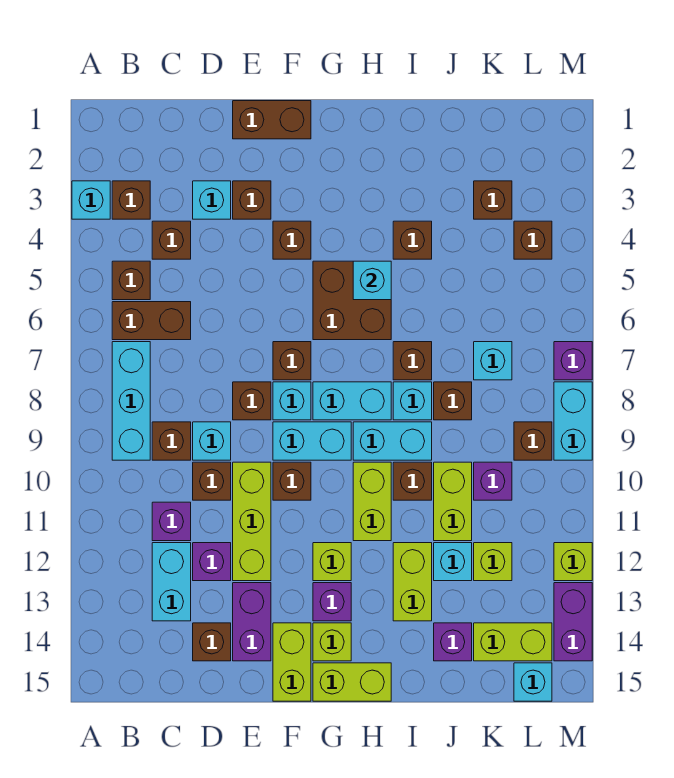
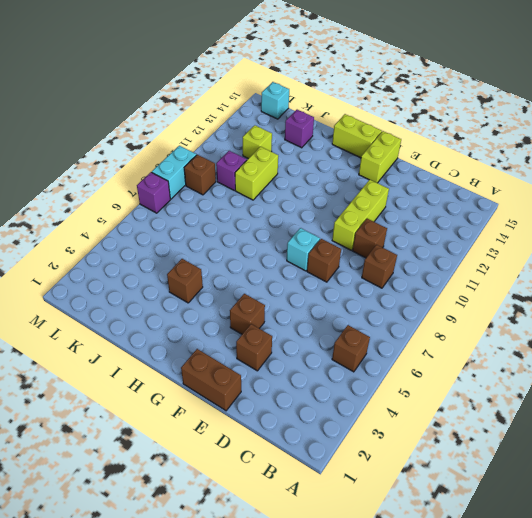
none -> cyan brick A3 level 1
none -> brown brick B3 level 1
none -> brown brick B6:C6 level 1
none -> cyan brick B7:B9 level 1

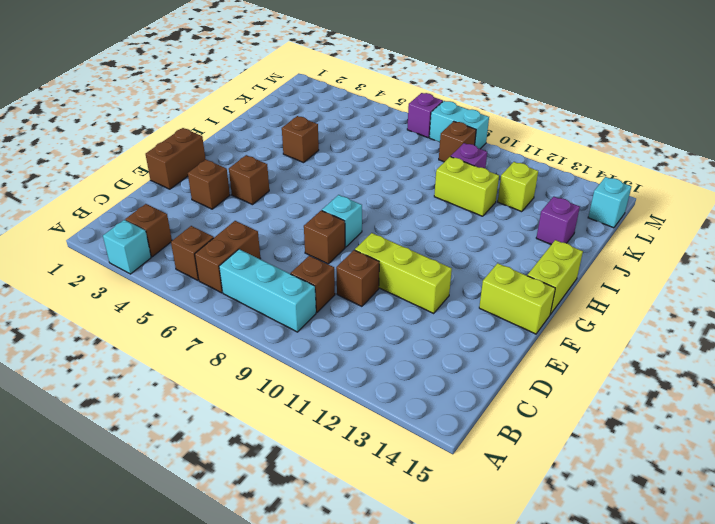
none -> brown brick C4 level 1
none -> purple brick C11 level 1
none -> cyan brick C12:C13 level 1
none -> cyan brick D3 level 1

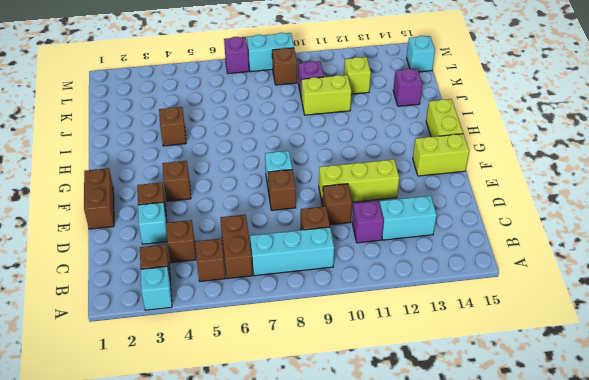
none -> cyan brick D9 level 1
none -> purple brick D12 level 1
none -> brown brick D14 level 1
none -> purple brick E13:E14 level 1

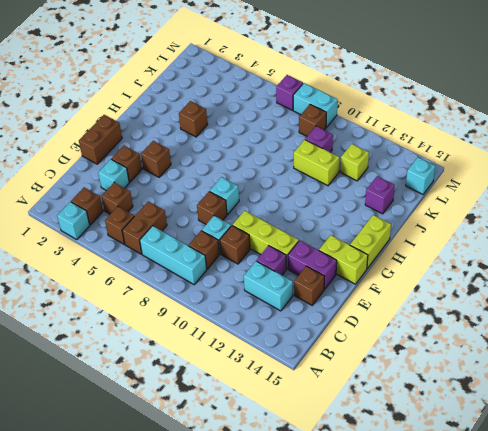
none -> purple brick C11 level 1
none -> brown brick F7 level 1
none -> cyan brick F9:G9 level 1
none -> brown brick F10 level 1

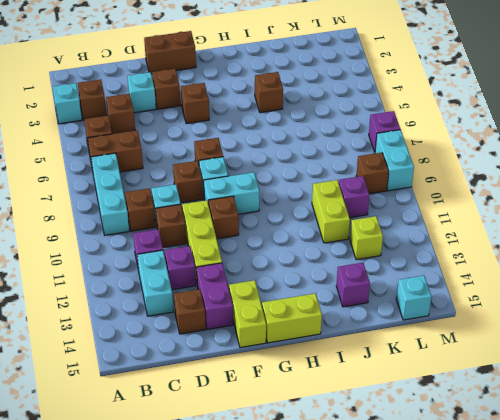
none -> brown brick G5:H6 level 1
none -> cyan brick G8:H8 level 1
none -> lime brick G12 level 1
none -> purple brick G13 level 1

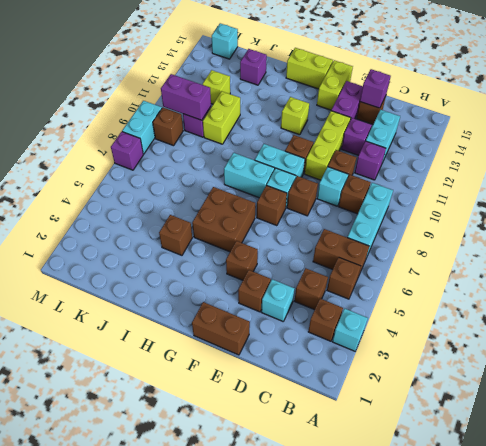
purple brick D14 level 2 -> purple brick G13 level 1
purple brick K10:L10 level 2 -> purple brick M13:M14 level 1
none -> lime brick G14 level 1
none -> cyan brick H9:I9 level 1
none -> lime brick H10:H11 level 1
none -> brown brick I7 level 1

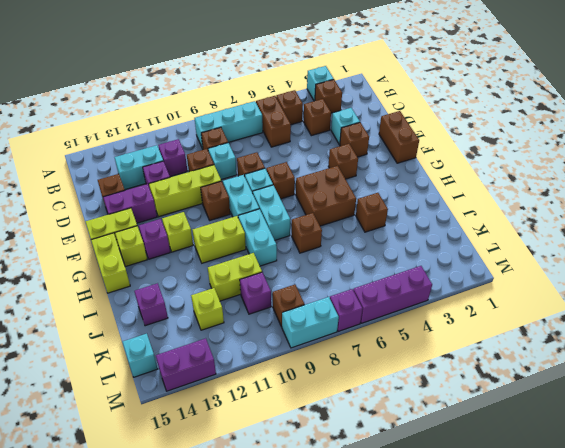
purple brick M4:M6 level 1 -> none
none -> cyan brick I8 level 1
none -> brown brick I10 level 1
none -> lime brick I12:I13 level 1
none -> brown brick J8 level 1

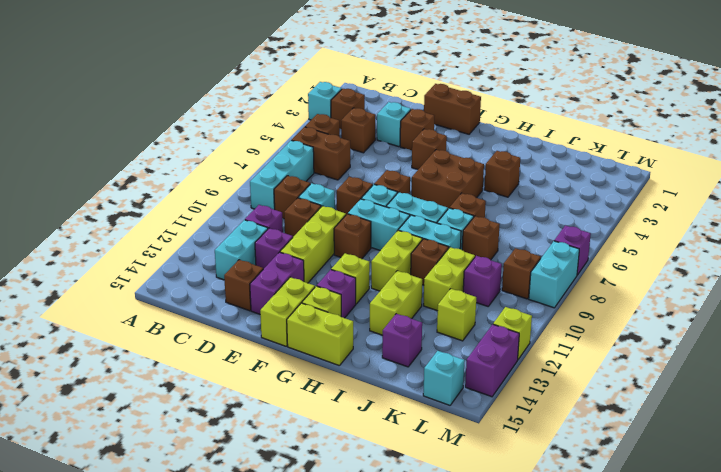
none -> cyan brick J12 level 1
none -> brown brick K3 level 1
none -> cyan brick K7 level 1
none -> lime brick K14:L14 level 1

